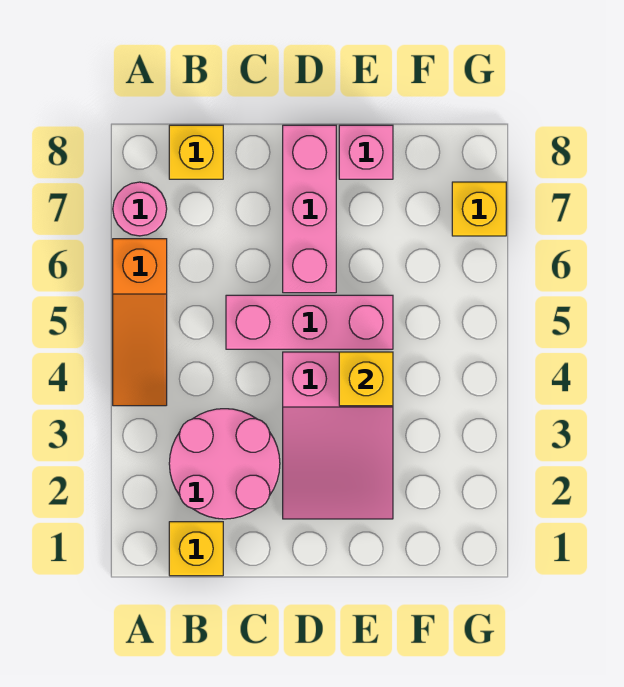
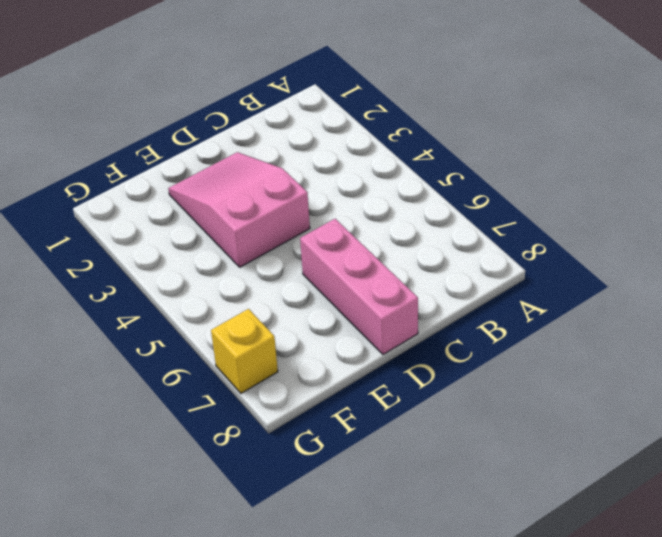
none -> orange slope A4:A6 level 1 top 6
none -> pink round brick A7 level 1

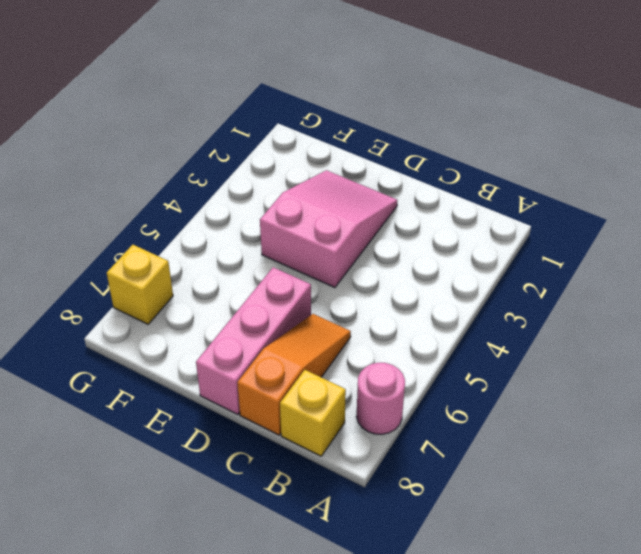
orange slope C6:C8 level 1 top 8 -> orange slope A4:A6 level 1 top 6
none -> yellow brick B1 level 1
none -> pink round brick B2:C3 level 1

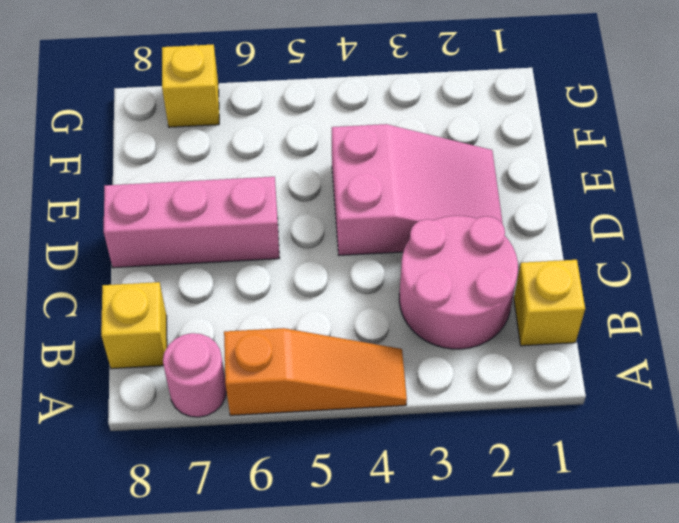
none -> pink brick C5:E5 level 1
none -> pink brick E8 level 1

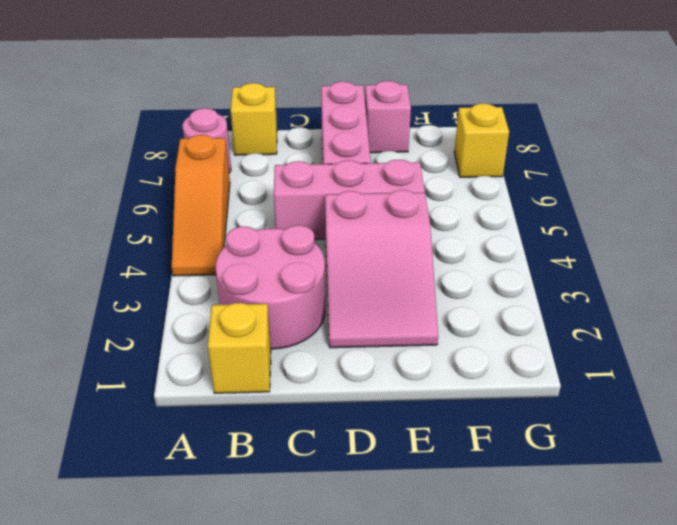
none -> yellow brick E4 level 2

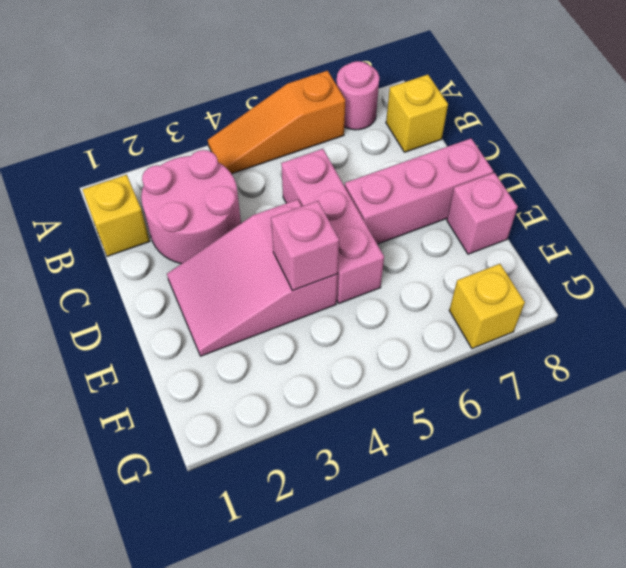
pink brick E4 level 2 -> yellow brick E4 level 2

